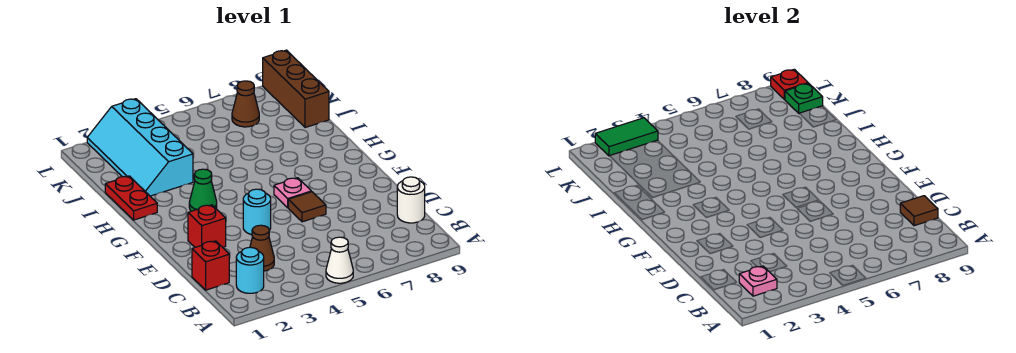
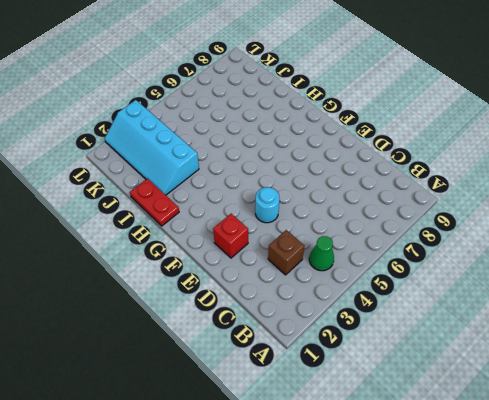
green cone B4 level 1 -> green cone G3 level 1
brown brick C3 level 1 -> brown cone C3 level 1
none -> white cone A5 level 1
none -> cyan round brick B2 level 1
none -> red brick C1 level 1

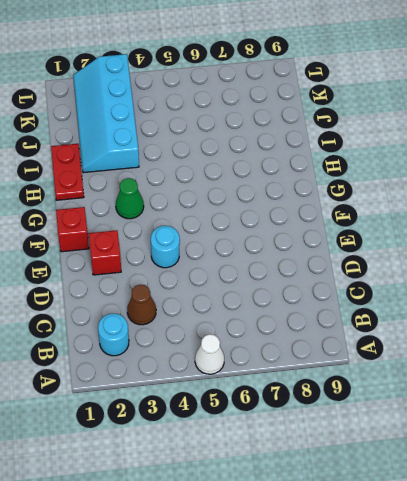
red brick F1 level 1 -> red brick C1 level 1
none -> white round brick C9 level 1
none -> brown tile E6 level 1
none -> pink plate F6 level 1

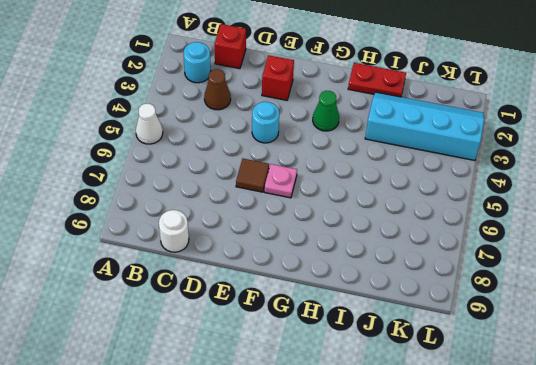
none -> brown brick J9:L9 level 1
none -> brown cone K7 level 1
none -> pink plate B2 level 2

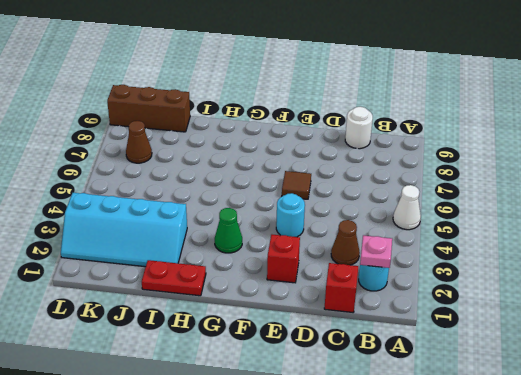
none -> pink plate F6 level 1
none -> brown tile C9 level 2
none -> green plate K9 level 2

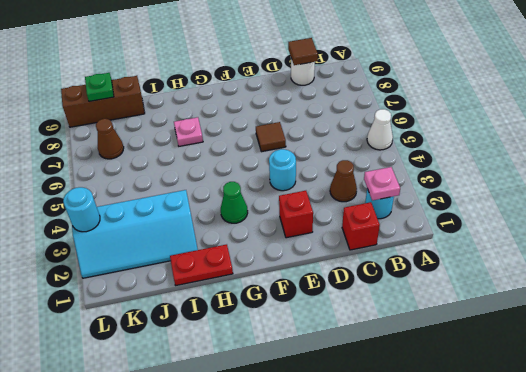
pink plate H7 level 1 -> pink plate F6 level 1
cyan round brick L3 level 2 -> green tile L2:L3 level 2
none -> red plate L9 level 2

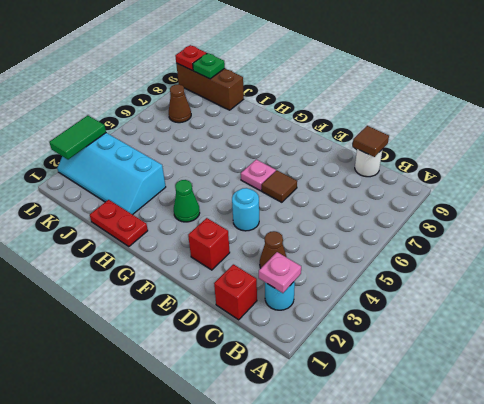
none -> white cone A5 level 1

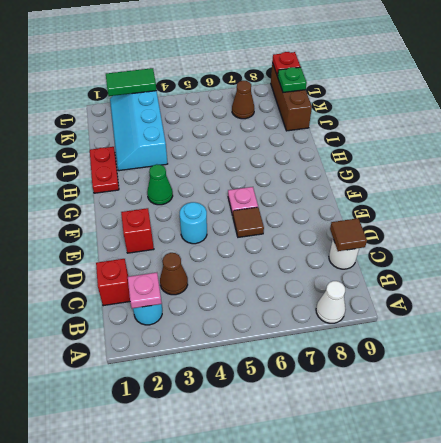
white cone A8 level 1 -> white cone A5 level 1

